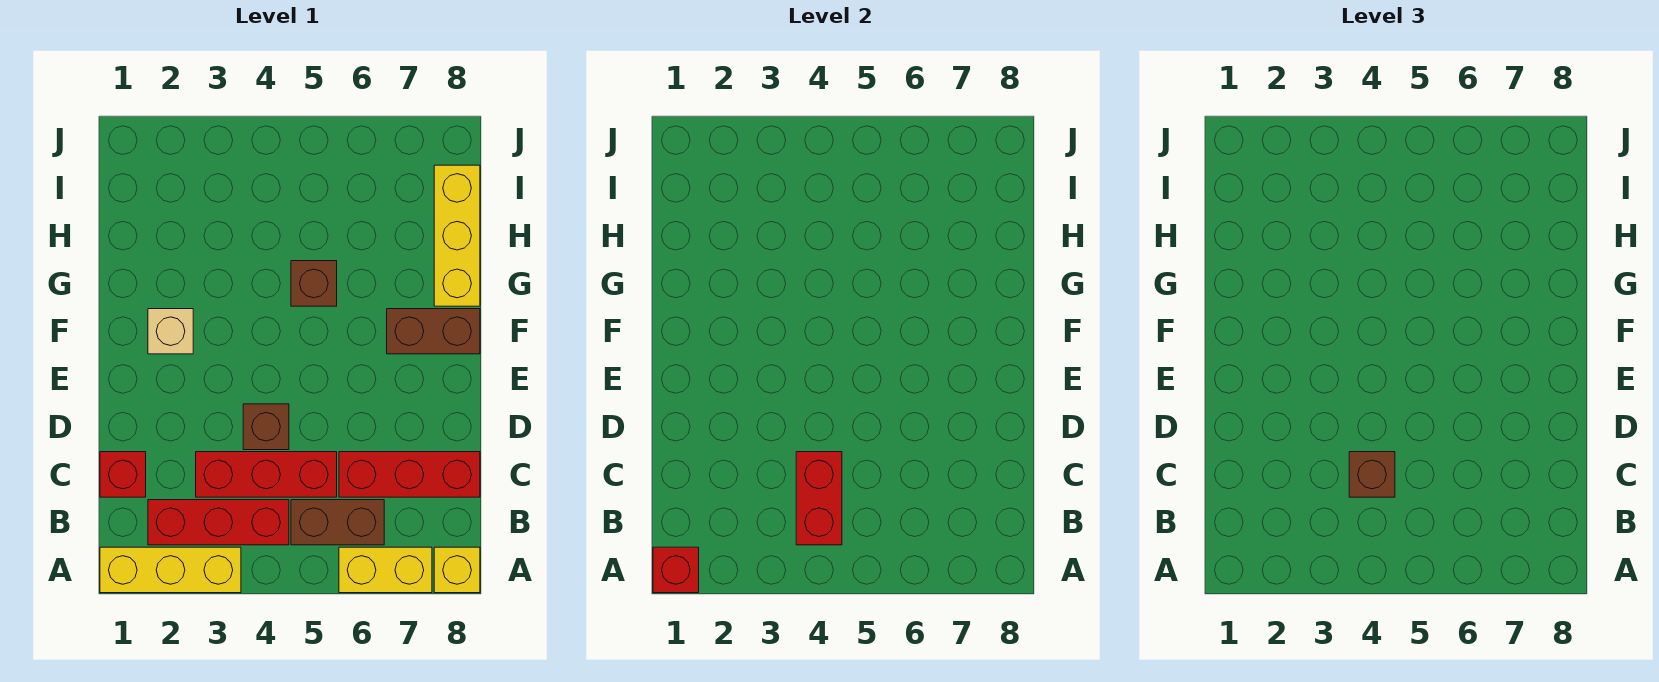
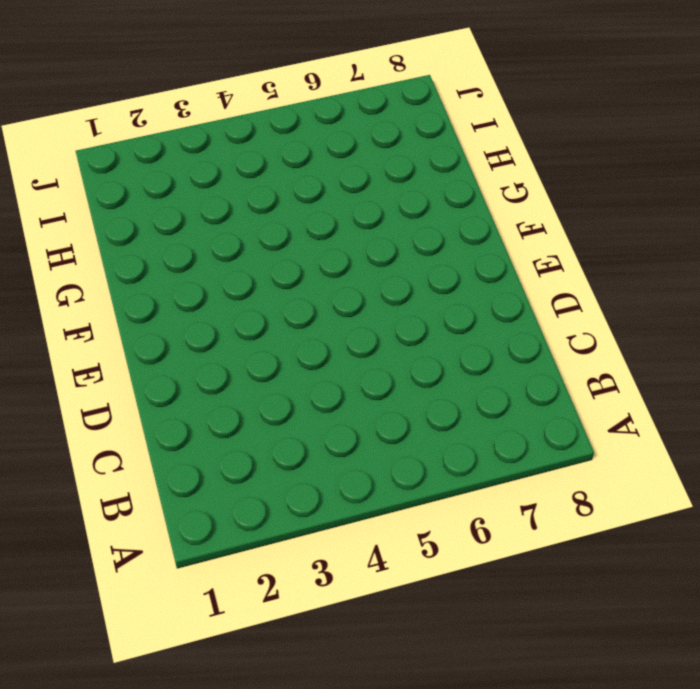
none -> yellow brick A1:A3 level 1
none -> yellow brick A6:A7 level 1
none -> yellow brick A8 level 1

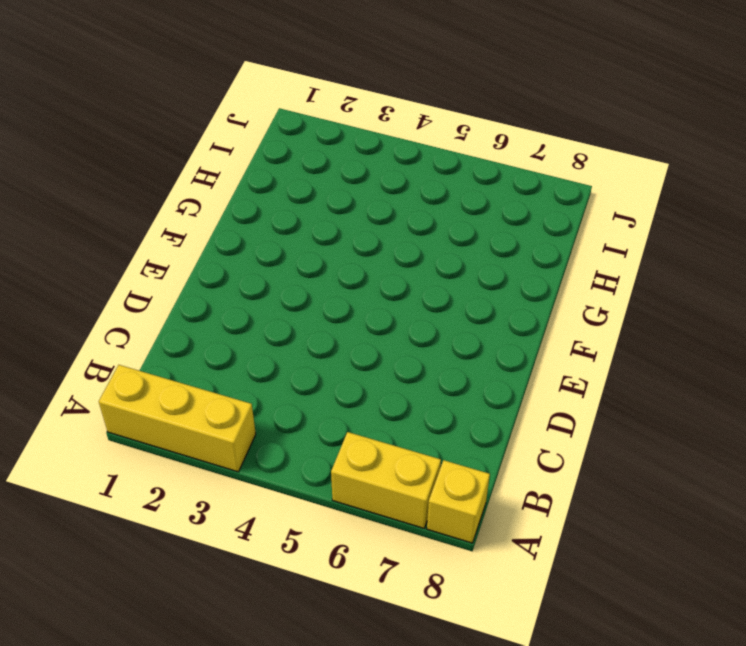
none -> red brick B2:B4 level 1
none -> brown brick B5:B6 level 1
none -> red brick C1 level 1

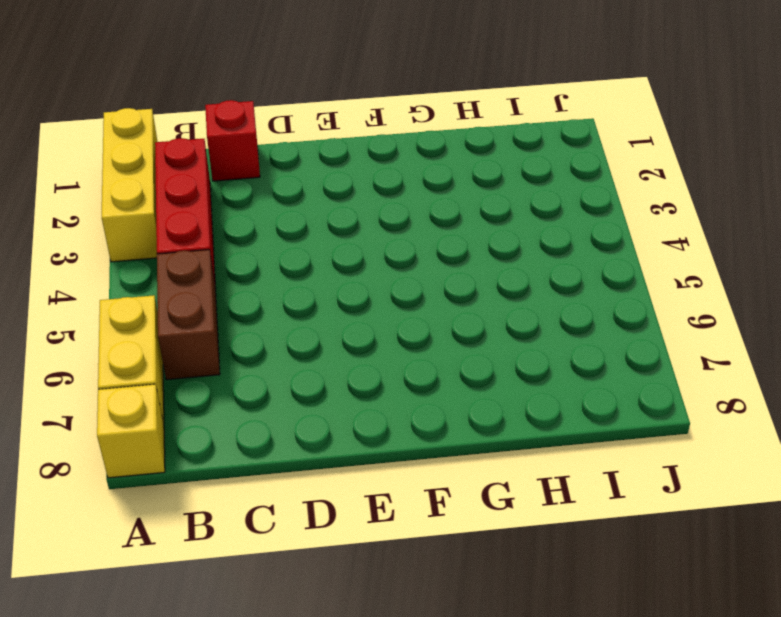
none -> red brick C3:C5 level 1
none -> red brick C6:C8 level 1
none -> brown brick D4 level 1

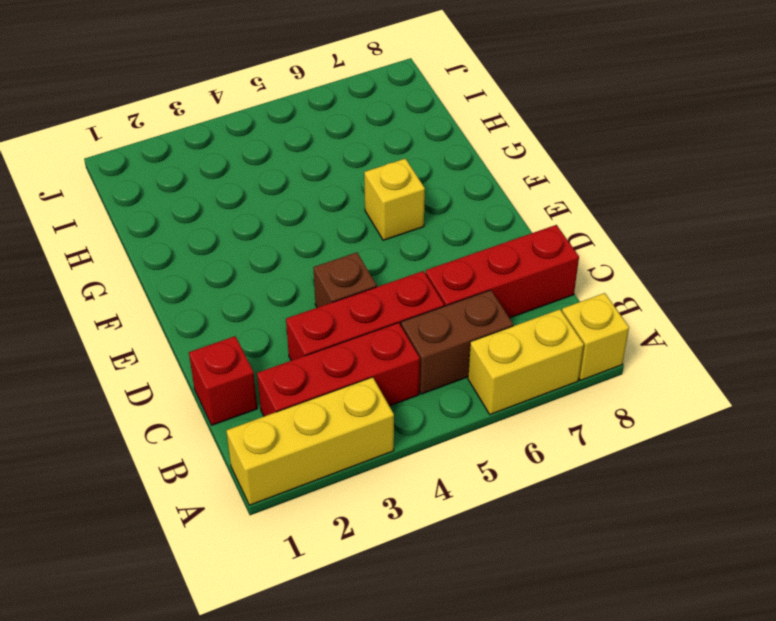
yellow brick F6 level 1 -> none
none -> tan brick F2 level 1
none -> brown brick F7:F8 level 1
none -> brown brick G5 level 1

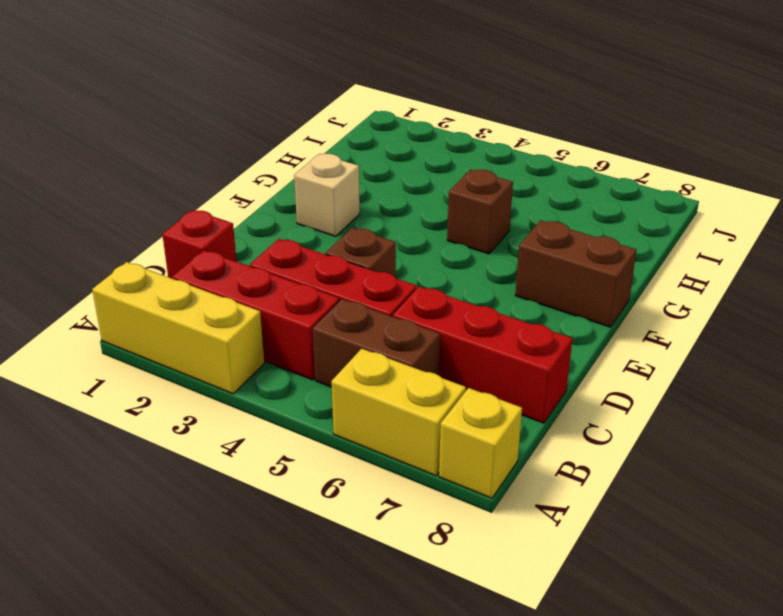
none -> yellow brick G8:I8 level 1
none -> red brick A1 level 2
none -> red brick B4:C4 level 2

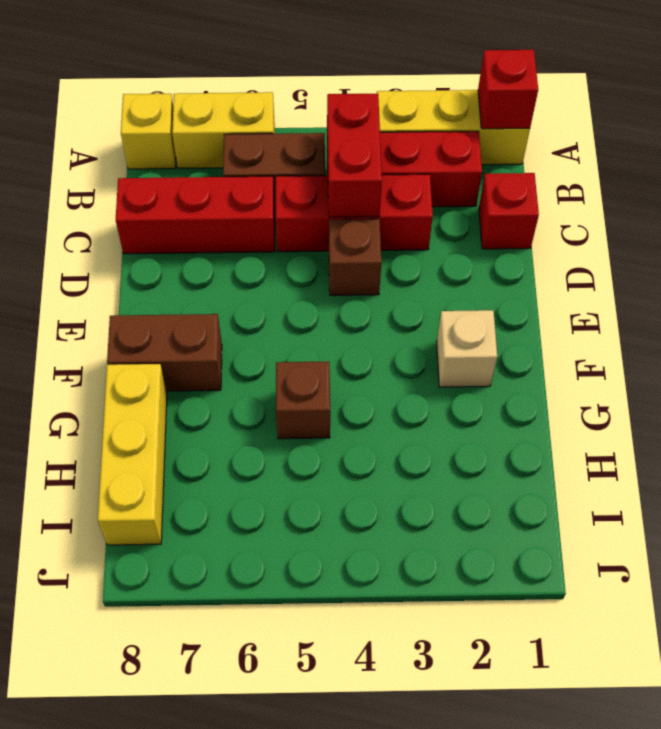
none -> brown brick C4 level 3

